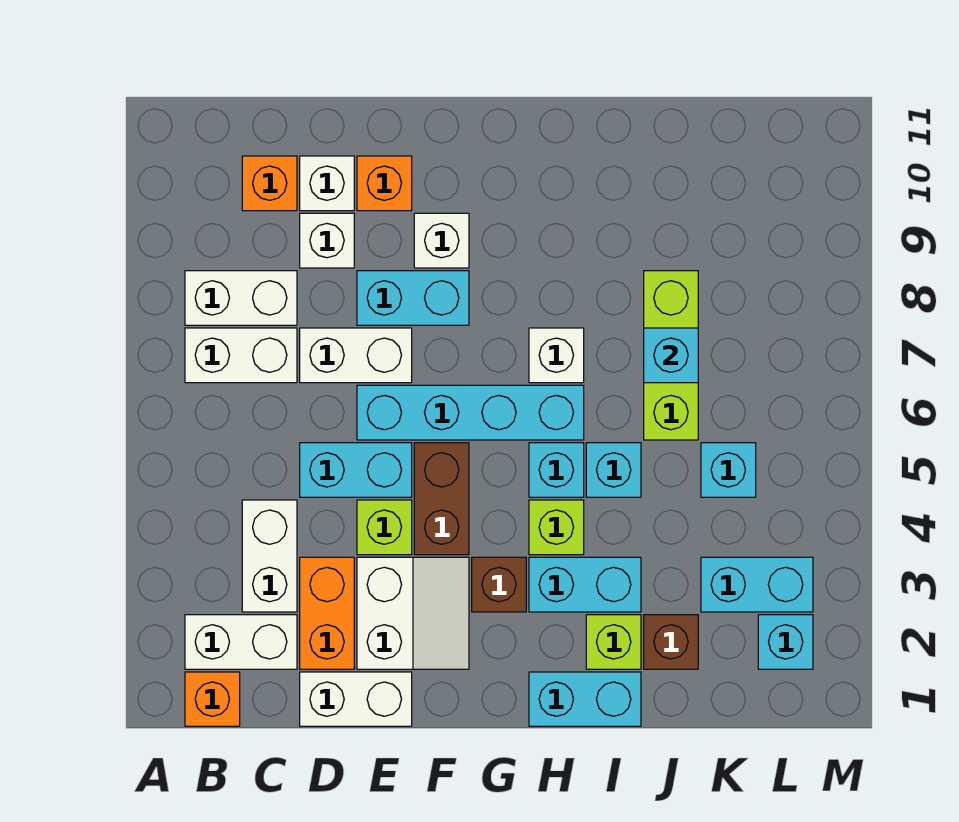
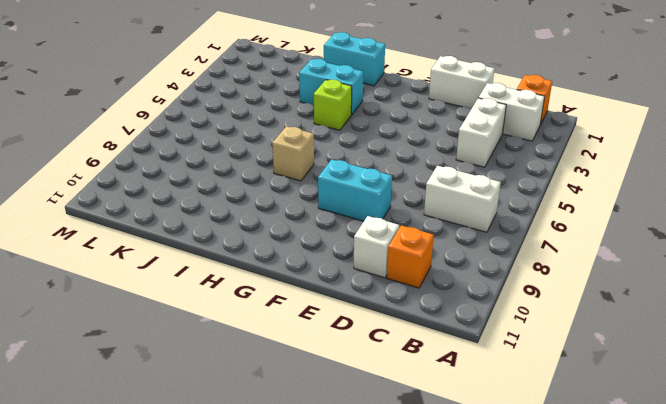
tan brick H7 level 1 -> white brick H7 level 1
none -> white brick B8:C8 level 1
none -> orange brick D2:D3 level 1
none -> cyan brick D5:E5 level 1
none -> white brick D7:E7 level 1

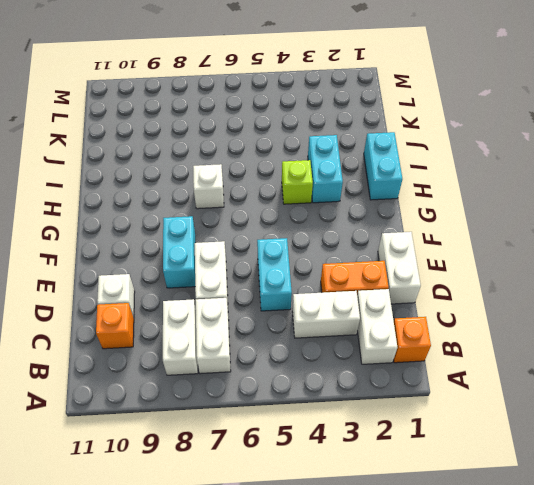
none -> white brick D9 level 1
none -> white slope E2:F3 level 1 top E
none -> lime brick E4 level 1
none -> cyan brick E6:H6 level 1

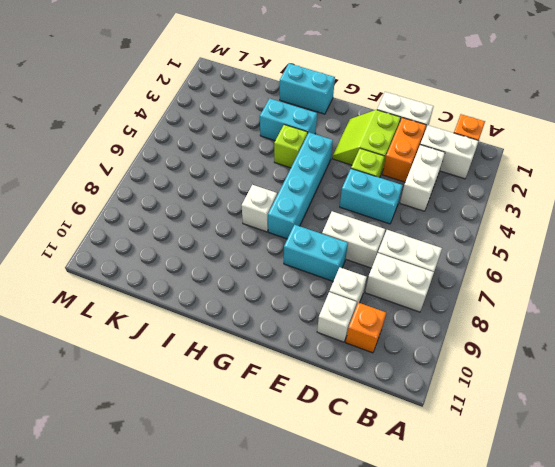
lime slope E2:F3 level 1 top E -> white slope E2:F3 level 1 top E
cyan brick G4:G7 level 1 -> cyan brick E6:H6 level 1
none -> orange brick E10 level 1
none -> brown brick F4:F5 level 1
none -> white brick F9 level 1
none -> brown brick G3 level 1

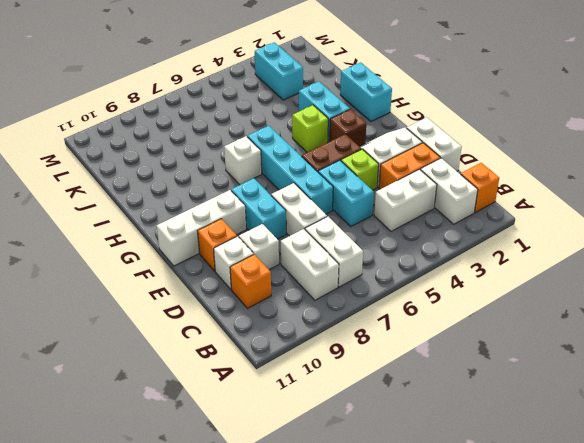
white brick F9:F11 level 1 -> white brick F9 level 1
none -> cyan brick H5 level 1
none -> lime brick I2 level 1
none -> cyan brick I5 level 1
none -> brown brick J2 level 1

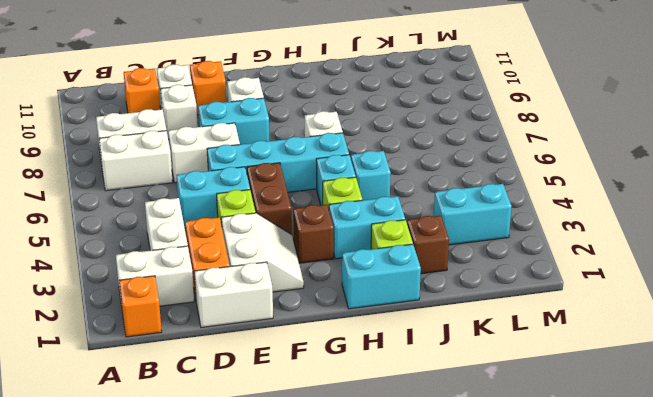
none -> lime brick J6:J8 level 1
none -> cyan brick K5 level 1
none -> cyan brick L2 level 1
none -> cyan brick J7 level 2

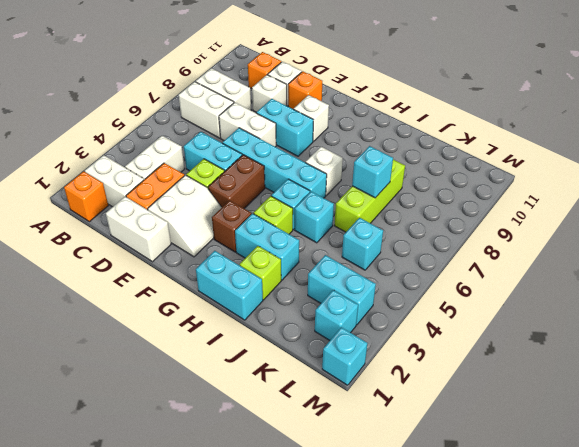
cyan brick M1 level 1 -> none
none -> brown brick J2 level 1

